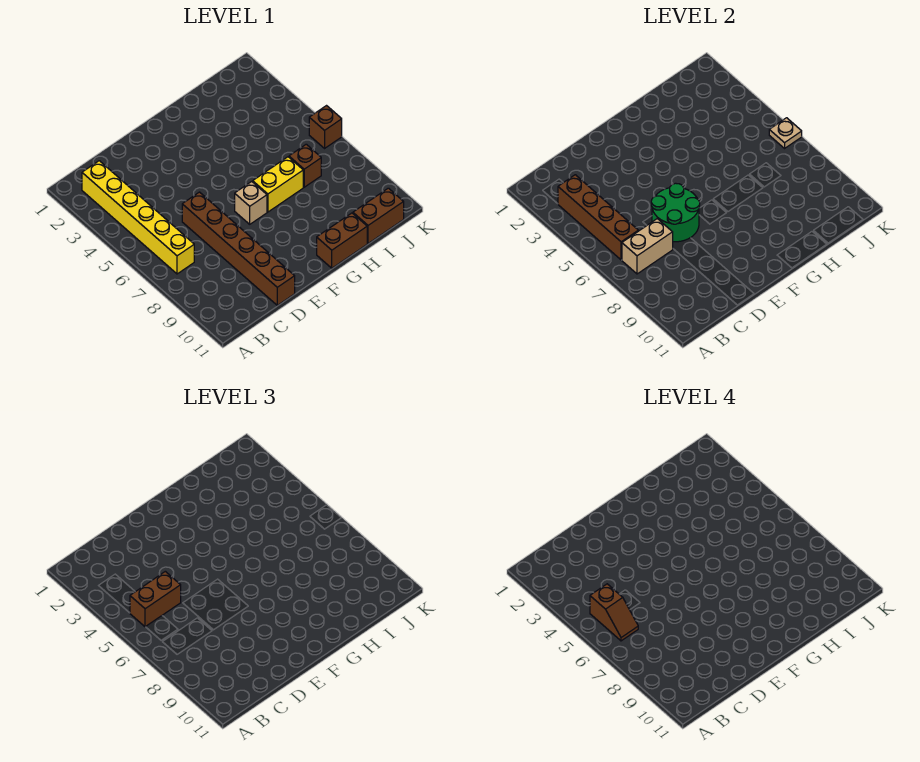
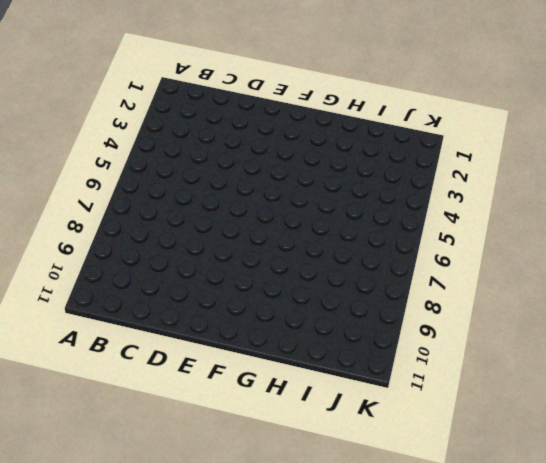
none -> yellow brick B2:B7 level 1
none -> brown brick D6:D11 level 1
none -> tan brick F7 level 1

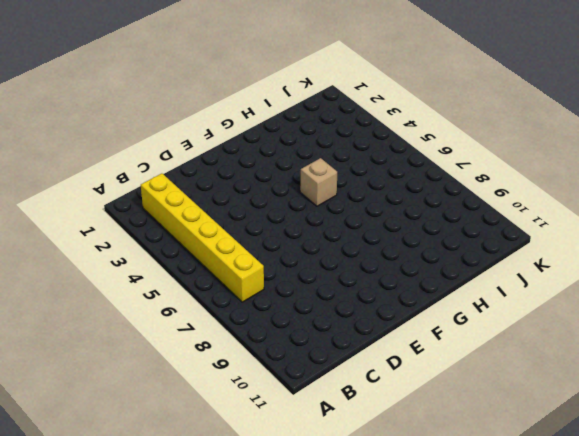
tan brick G5 level 1 -> tan brick F7 level 1
none -> brown brick D6:D11 level 1
none -> yellow brick G7:H7 level 1
none -> brown brick G11:H11 level 1

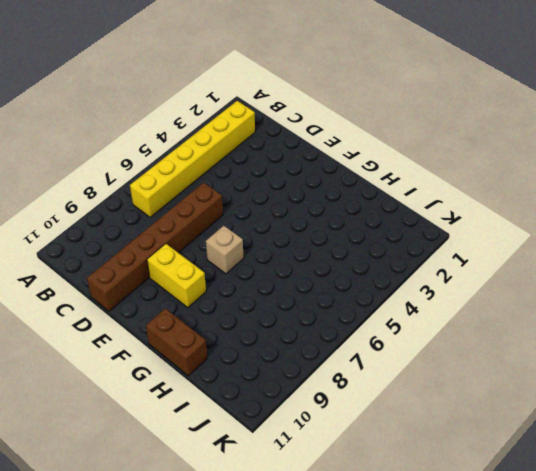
yellow brick E9:F9 level 1 -> yellow brick G7:H7 level 1
none -> brown brick I7 level 1
none -> brown brick I11:J11 level 1
none -> brown brick K6 level 1

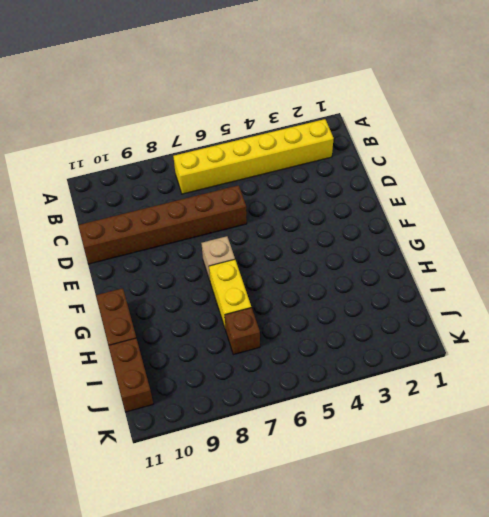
none -> brown brick K6 level 1
none -> brown brick B3:B6 level 2
none -> tan brick B7:C7 level 2

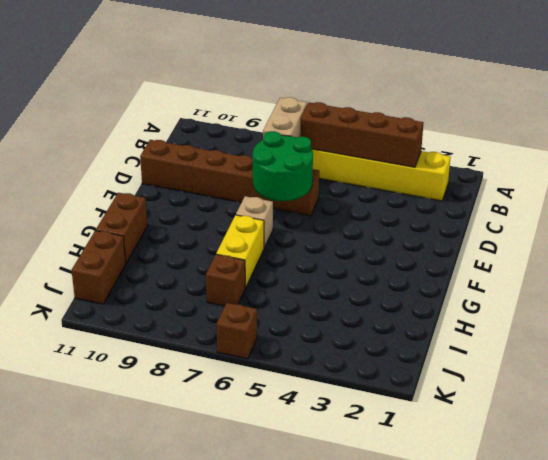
none -> tan plate K6 level 2
none -> brown brick B5:C5 level 3
none -> brown slope B5:B6 level 4 top 5

